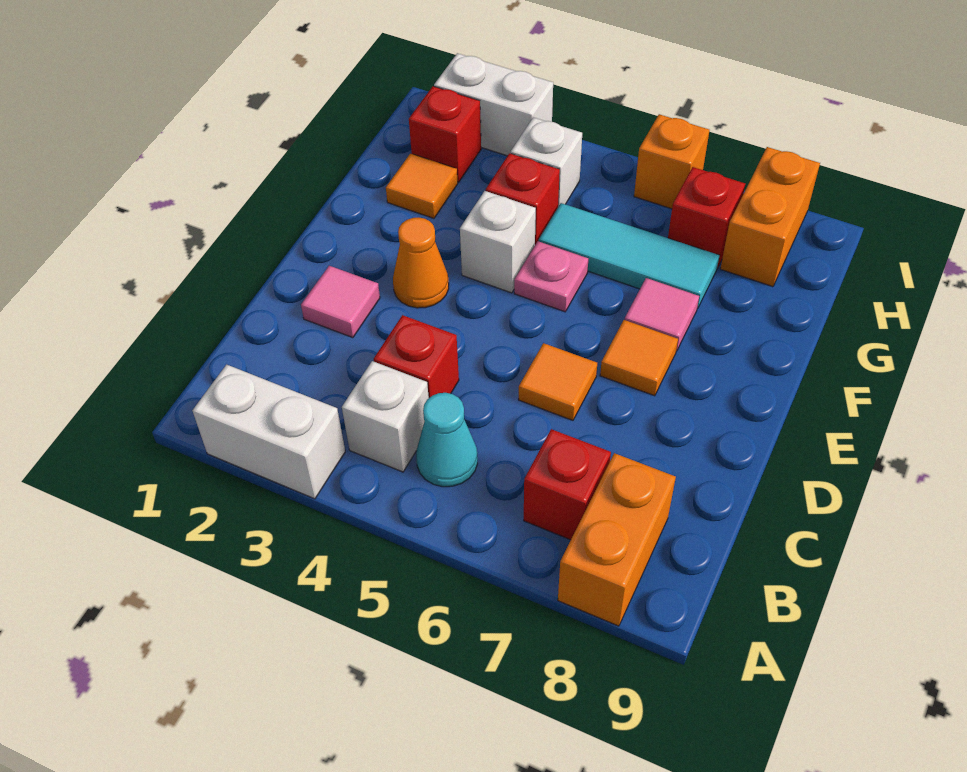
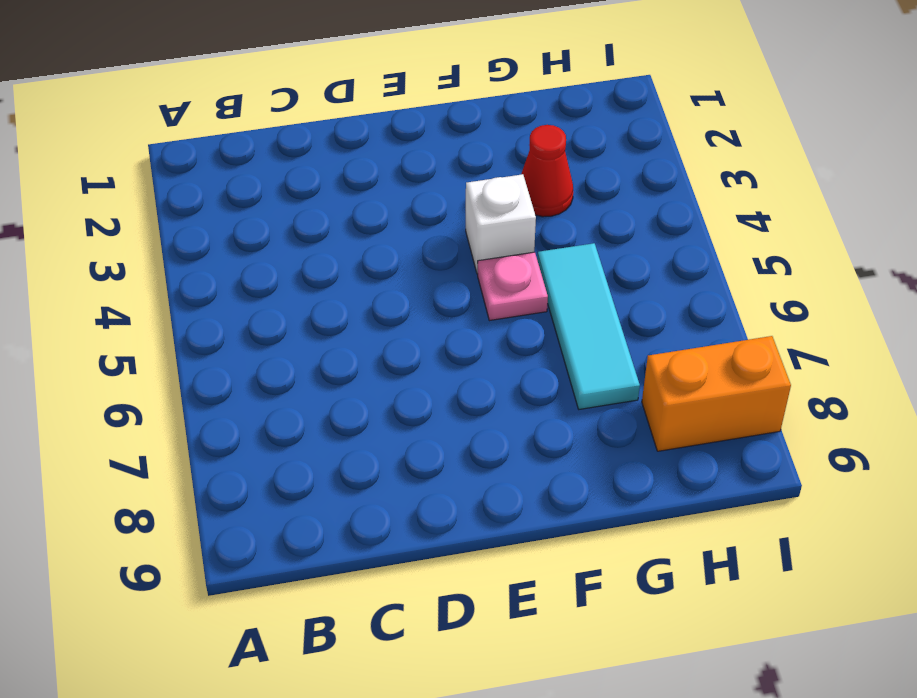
red cone G3 level 1 -> none
none -> white brick A2:A3 level 1
none -> orange brick A8:B8 level 1
none -> white brick B4 level 1

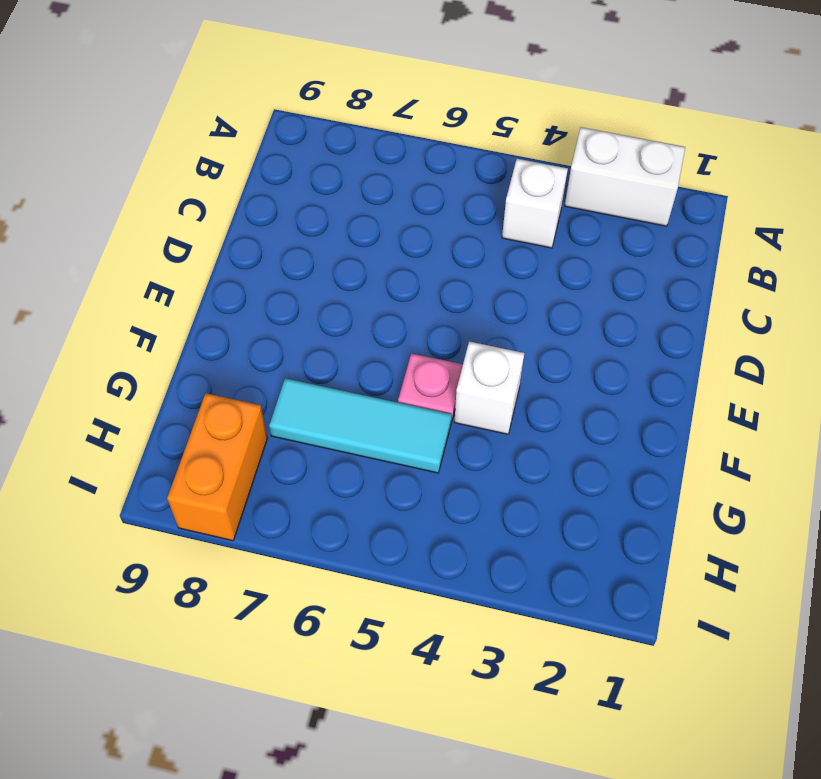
none -> orange brick A8:B8 level 1
none -> cyan cone B5 level 1
none -> red brick B7 level 1

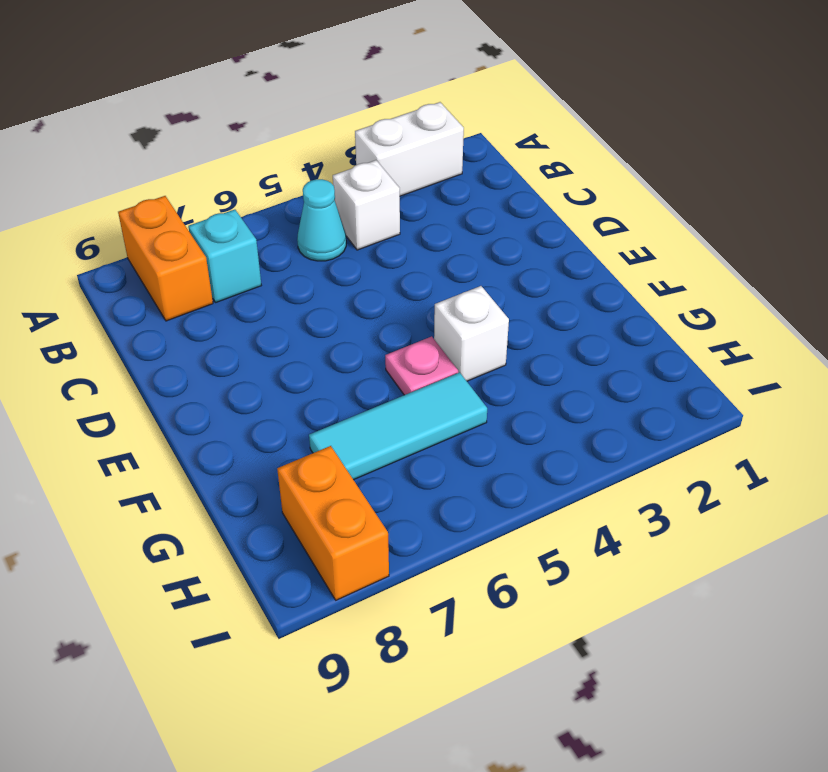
cyan brick B7 level 1 -> red brick B7 level 1
none -> red brick C4 level 1
none -> pink tile D2 level 1
none -> orange tile D6 level 1

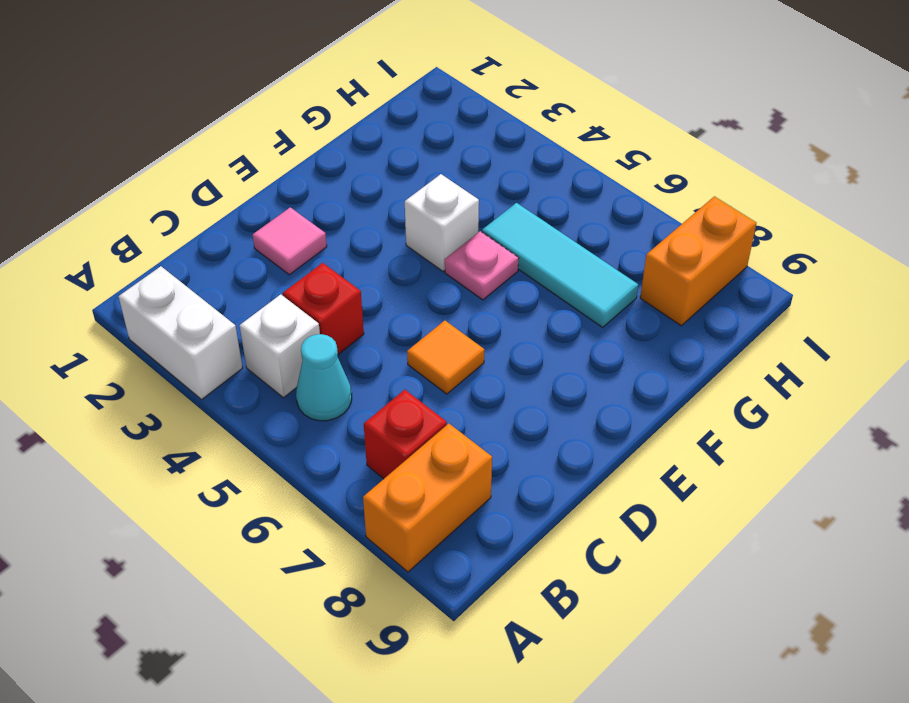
none -> orange cone E3 level 1
none -> orange tile E7 level 1
none -> pink tile F7 level 1

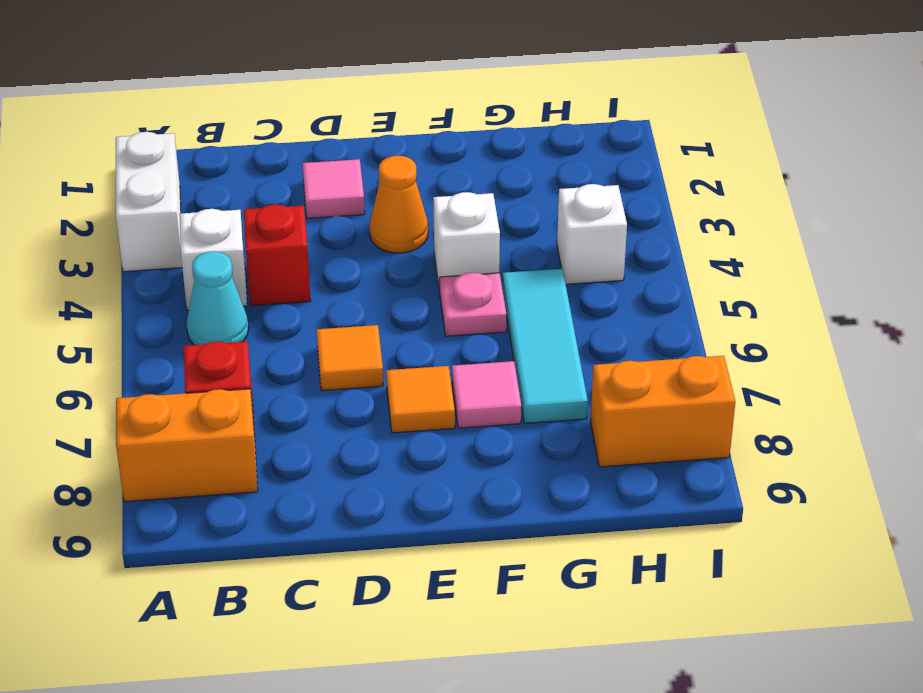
none -> orange tile G2 level 1
none -> red brick G4 level 1
none -> red brick H2 level 1

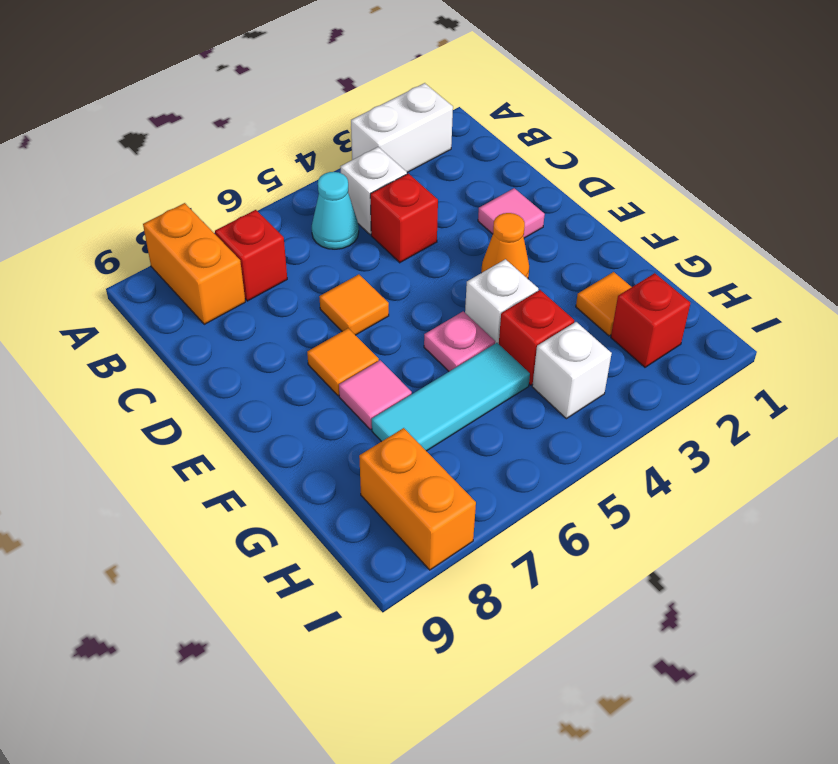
none -> red brick H7 level 1
none -> white brick I2:I3 level 1
none -> orange brick I6 level 1

